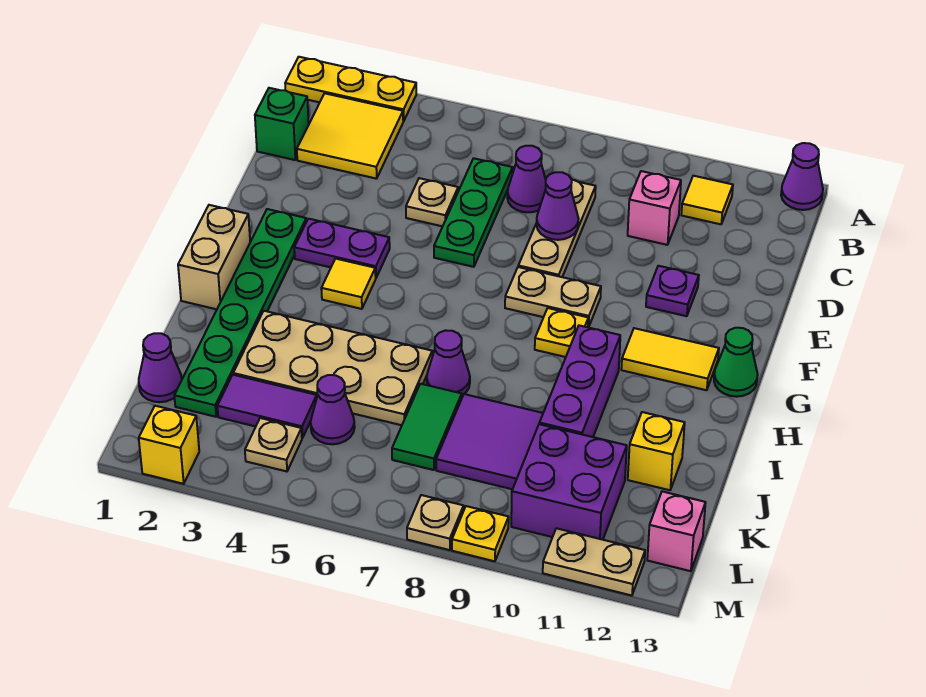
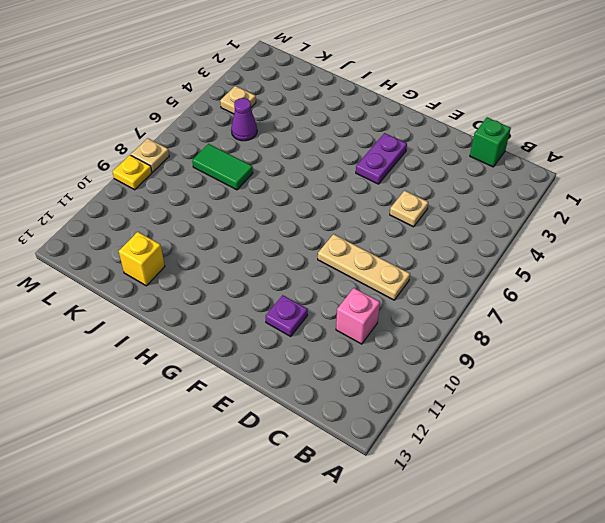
none -> yellow plate A1:A3 level 1
none -> purple cone A13 level 1
none -> yellow tile B2:C3 level 1
none -> yellow tile B11 level 1

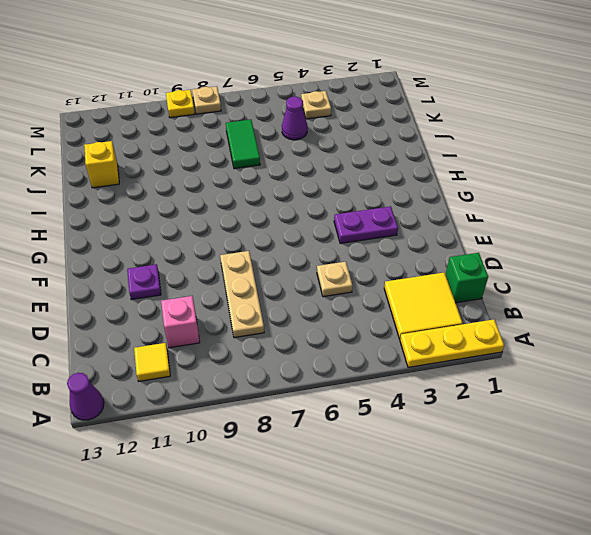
none -> green plate C6:E6 level 1
none -> purple cone C7 level 1
none -> green plate F2:K2 level 1
none -> tan plate F8:F9 level 1

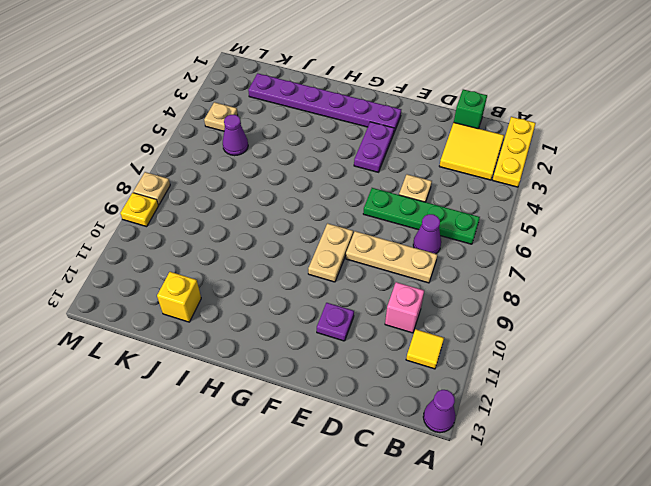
green plate B6:E6 level 1 -> green plate C6:E6 level 1
purple plate F2:K2 level 1 -> green plate F2:K2 level 1
none -> tan brick G1:H1 level 1
none -> yellow tile G4 level 1
none -> yellow plate G9 level 1
none -> yellow tile G11:G12 level 1

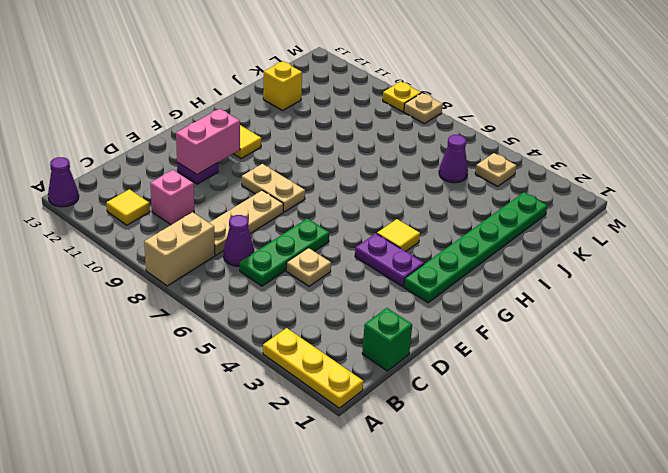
tan brick A8:B8 level 1 -> tan brick G1:H1 level 1
pink brick E11:F11 level 2 -> none
none -> yellow tile B2:C3 level 1
none -> yellow plate G9 level 1
none -> green cone G13 level 1
none -> purple brick H10:J10 level 1

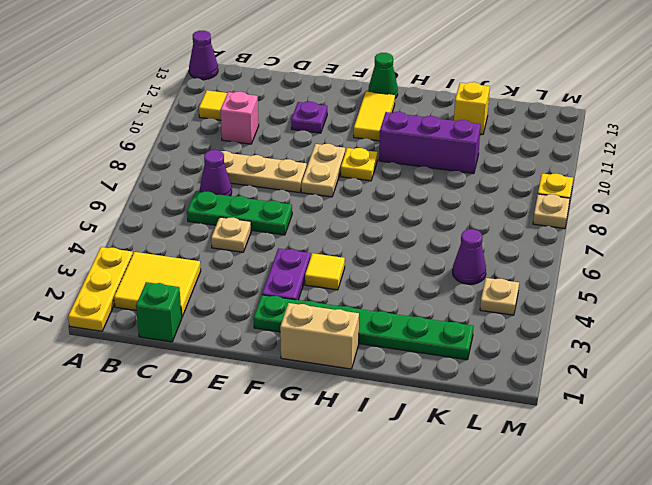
none -> tan plate I3:J6 level 1
none -> purple cone I7 level 1
none -> green tile J7:K7 level 1
none -> purple tile J8:K9 level 1

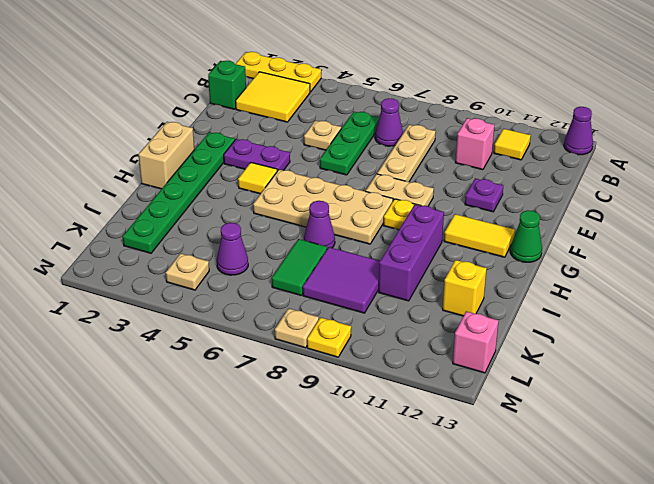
tan plate G5:H8 level 1 -> tan plate I3:J6 level 1
none -> purple cone K1 level 1
none -> purple tile K3:K4 level 1
none -> purple brick K10:L11 level 1
none -> yellow brick M2 level 1

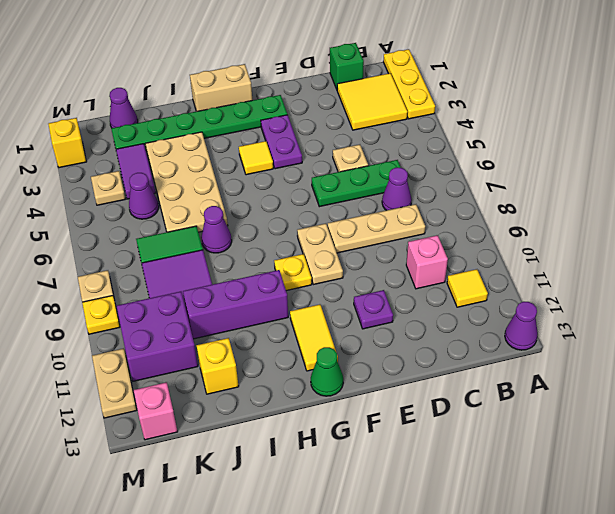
none -> purple cone D8 level 2

